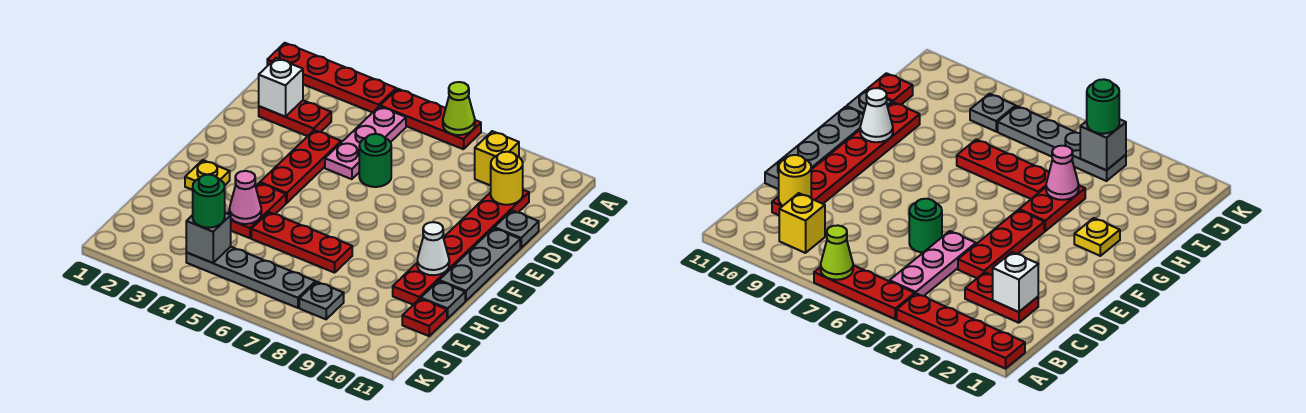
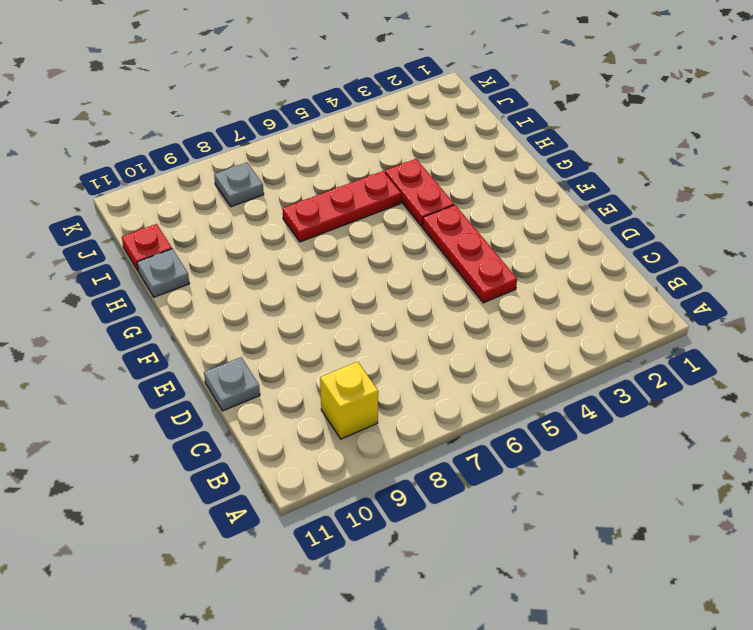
none -> red plate A1:A4 level 1
none -> red plate A5:A7 level 1
none -> pink plate B5:D5 level 1

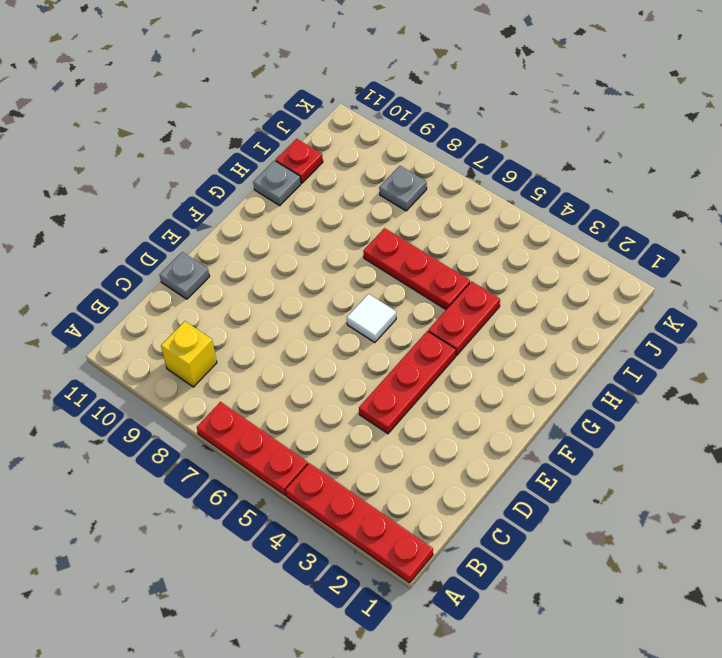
white tile F6 level 1 -> none
none -> pink plate B5:D5 level 1
none -> red plate C2:C3 level 1
none -> red plate C10:H10 level 1

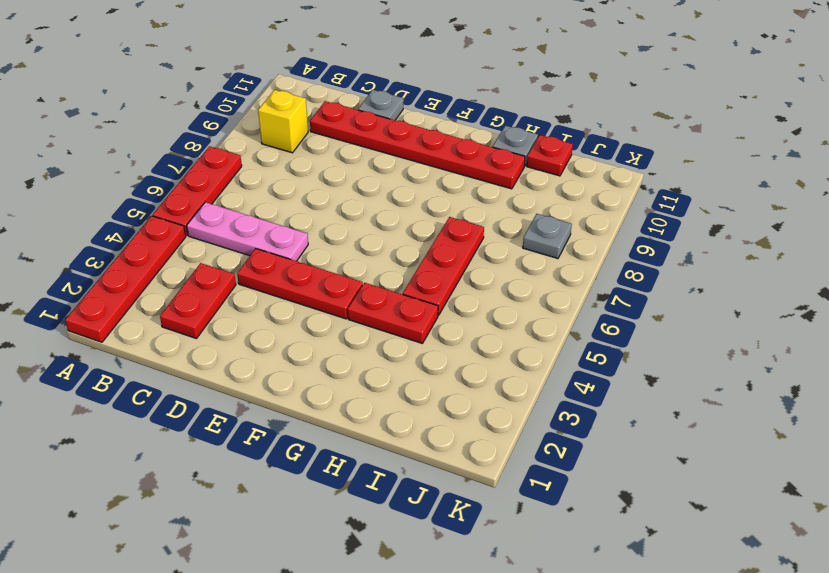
none -> green round brick D6 level 1
none -> grey plate E11:G11 level 1
none -> yellow plate G2 level 1

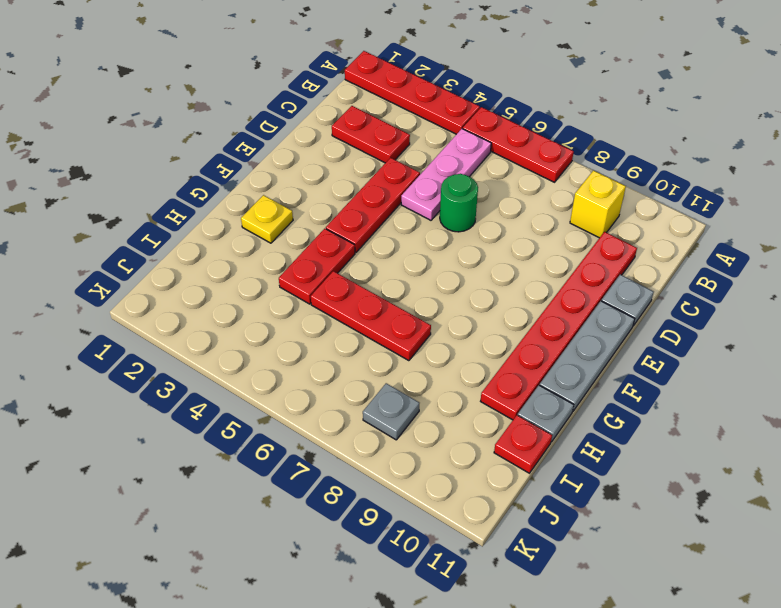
none -> grey plate J4:J7 level 1
none -> lime cone A7 level 2
none -> white brick C2 level 2

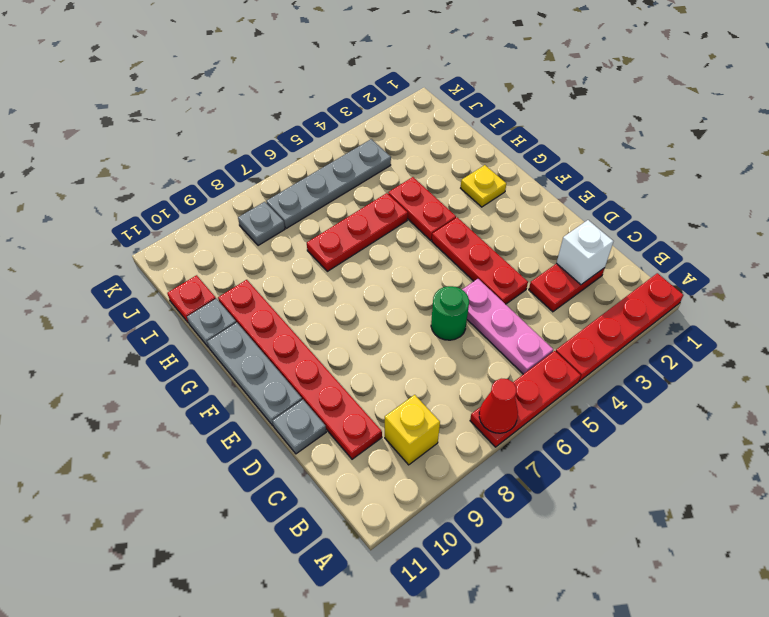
red cone A7 level 2 -> lime cone A7 level 2
none -> yellow round brick C10 level 2
none -> white cone G10 level 2
none -> pink cone H4 level 2

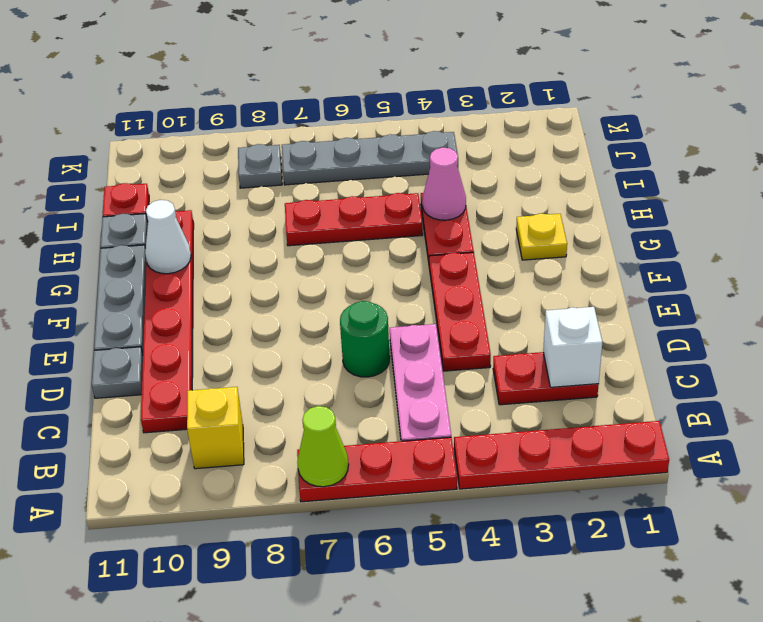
none -> yellow round brick C10 level 2
none -> grey brick J4 level 2
none -> green round brick J4 level 3

